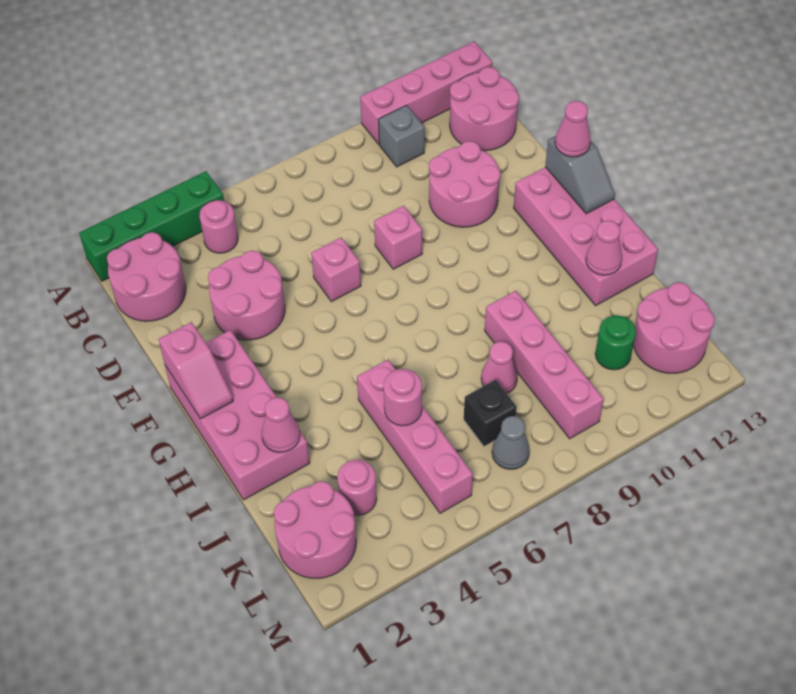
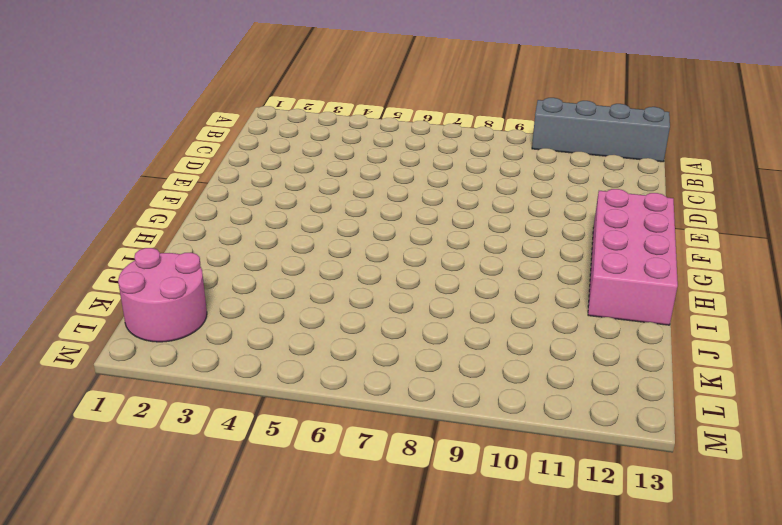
grey brick A10:A13 level 1 -> pink brick A10:A13 level 1
none -> green brick A1:A4 level 1
none -> pink round brick B1:C2 level 1
none -> pink round brick B4 level 1

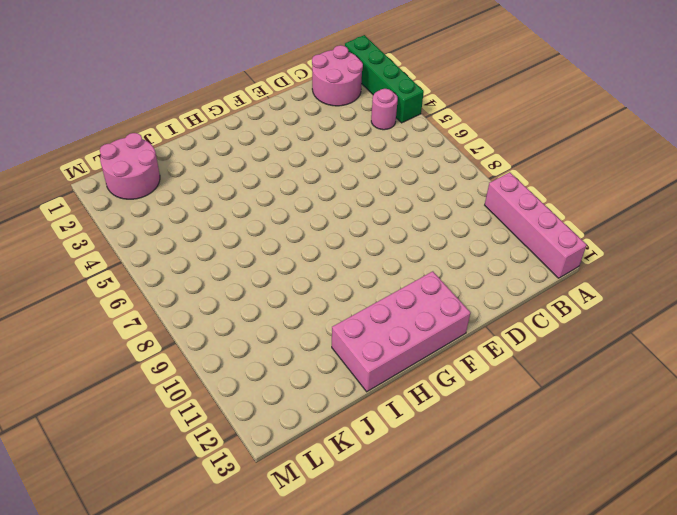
none -> grey brick B10 level 1
none -> pink round brick B12:C13 level 1
none -> pink round brick D3:E4 level 1

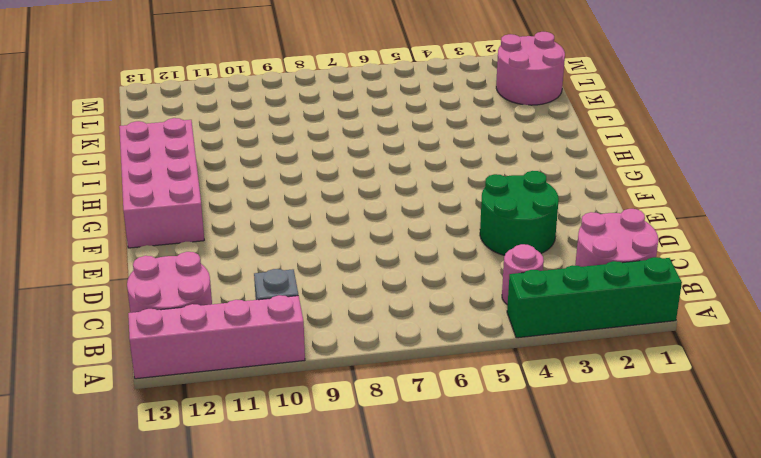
green round brick D3:E4 level 1 -> pink round brick D3:E4 level 1
none -> pink round brick D10:E11 level 1
none -> pink brick E6 level 1
none -> pink brick E8 level 1

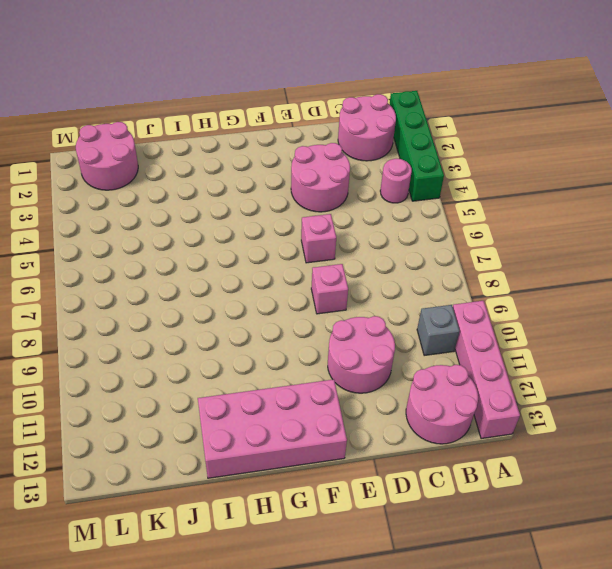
none -> pink brick F1:I2 level 1
none -> pink brick I5:L5 level 1
none -> pink brick I9:L9 level 1

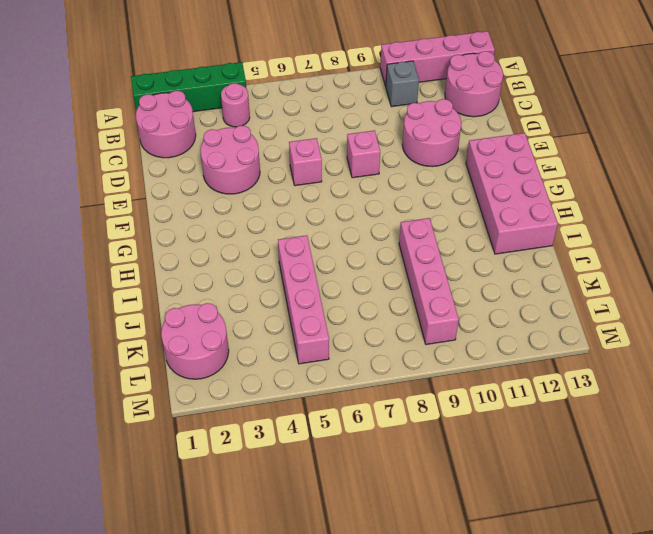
none -> pink brick F1:I2 level 1
none -> pink cone J8 level 1
none -> pink round brick K3 level 1

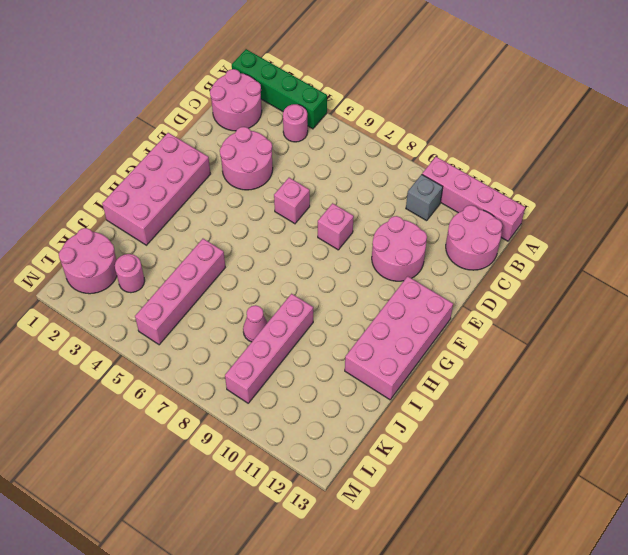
none -> black brick K7 level 1
none -> green round brick K11 level 1
none -> pink round brick K12:L13 level 1

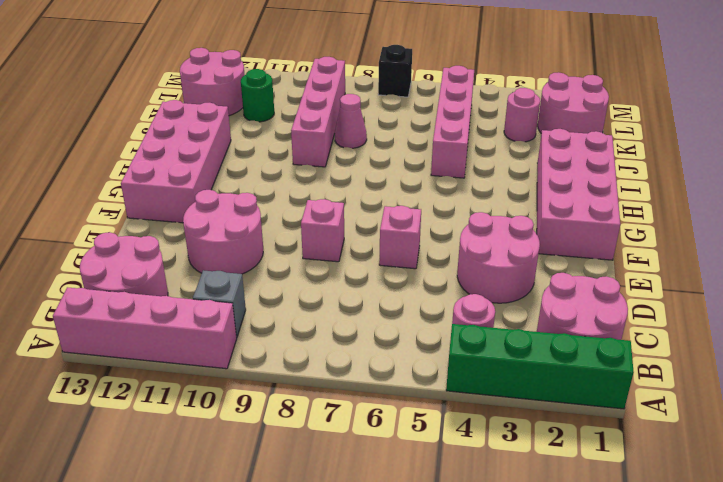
black brick M7 level 1 -> black brick K7 level 1
none -> grey cone L7 level 1
none -> pink slope F1:G1 level 2 top F
none -> grey slope F13:G13 level 2 top F

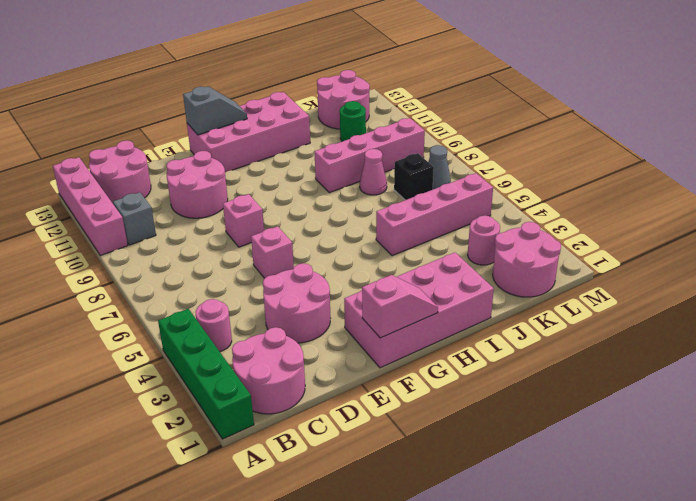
none -> pink cone I2 level 2
none -> pink cone I12 level 2
none -> pink round brick J5 level 2

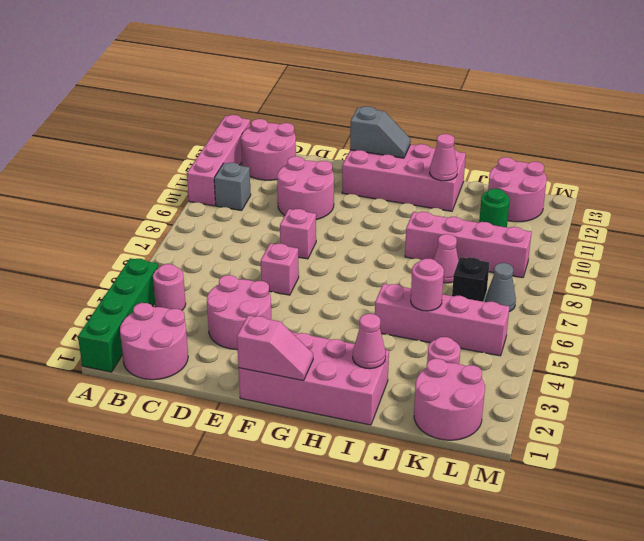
none -> pink cone F13 level 3

